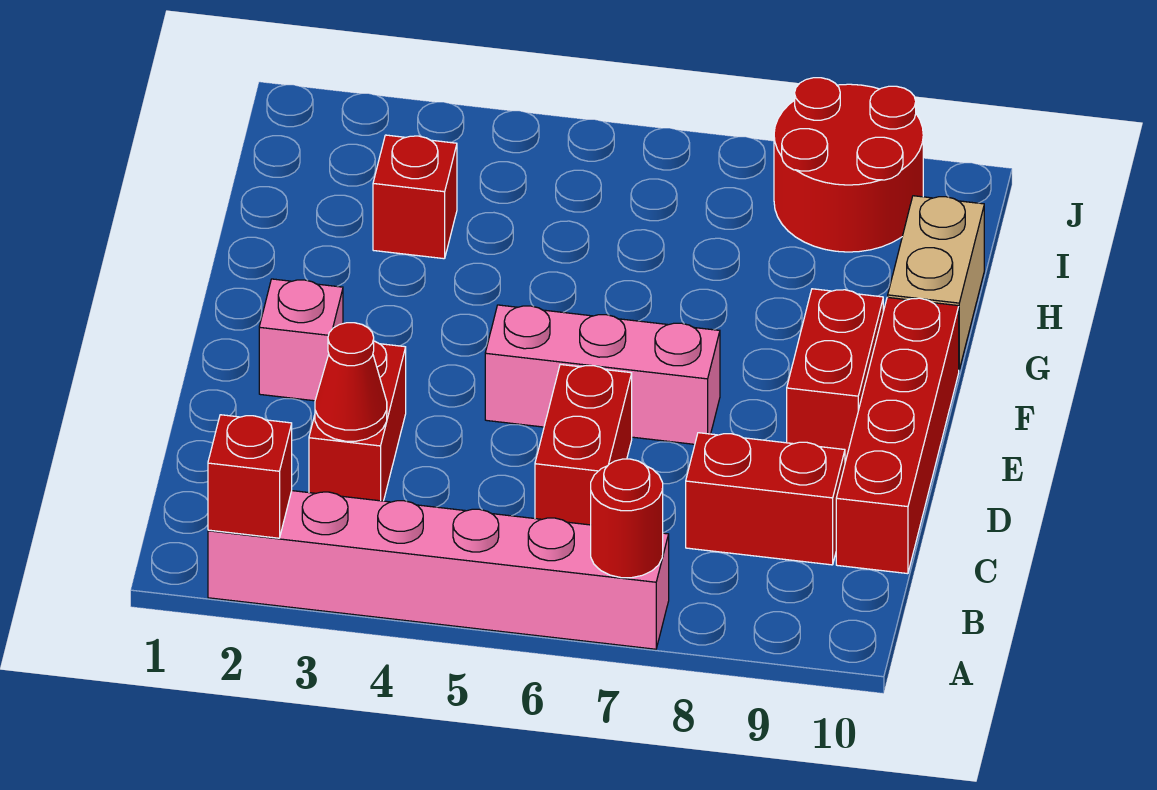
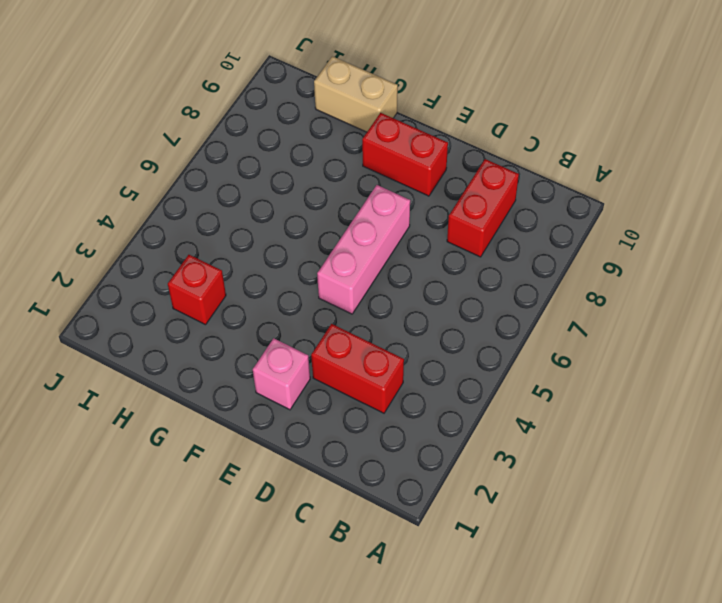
none -> pink brick A2:A7 level 1
none -> red brick C6:D6 level 1
none -> red brick C10:F10 level 1

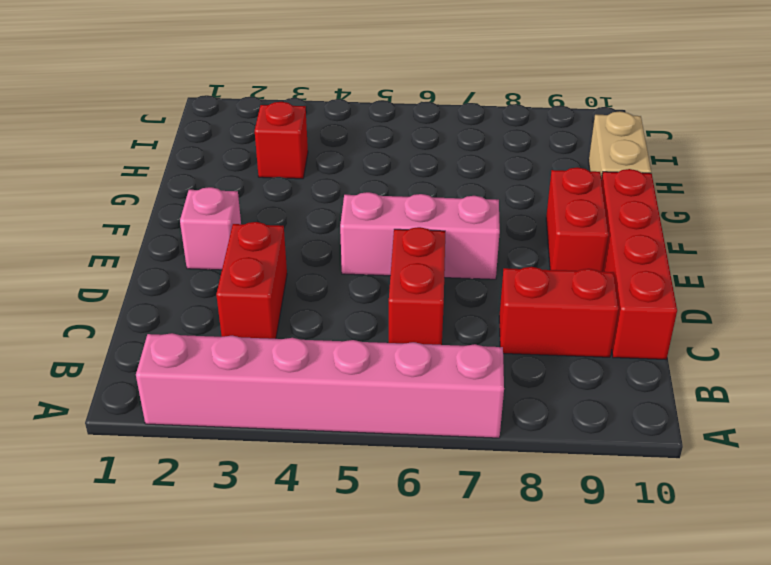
none -> red round brick I8:J9 level 1
none -> red brick A2 level 2
none -> red round brick A7 level 2

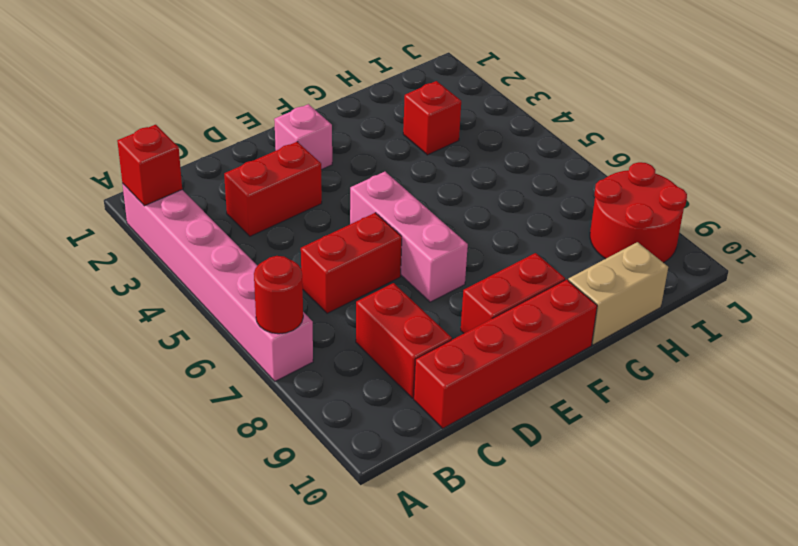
none -> red cone C3 level 2

